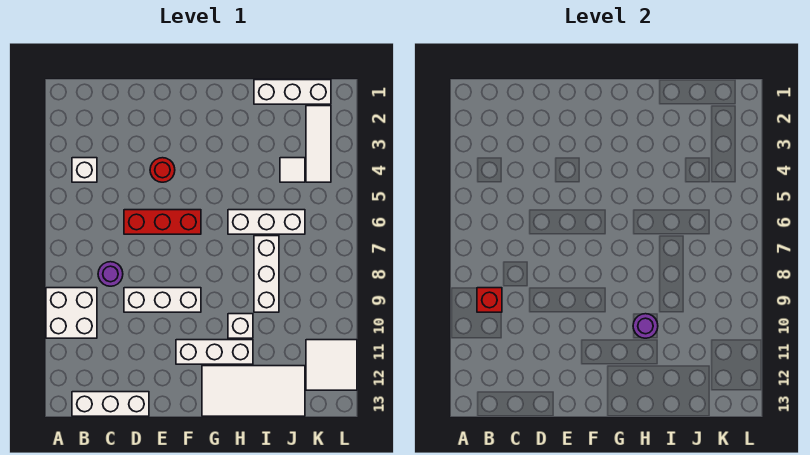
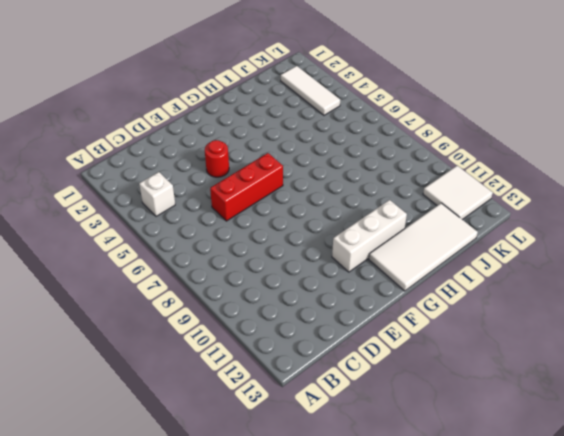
none -> white brick A9:B10 level 1
none -> white brick B13:D13 level 1
none -> purple round brick C8 level 1

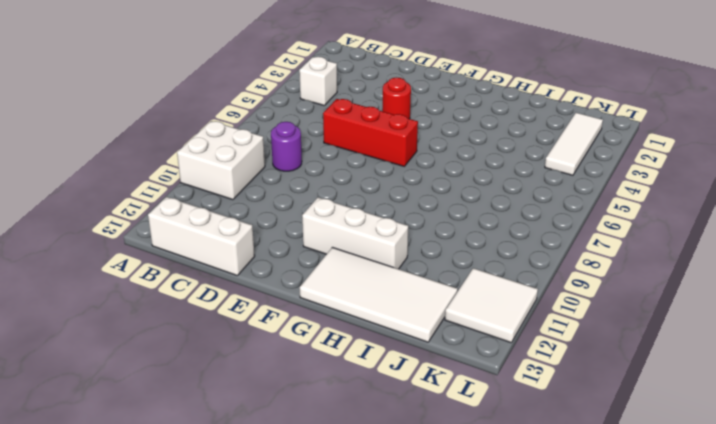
none -> white brick D9:F9 level 1
none -> white brick H6:J6 level 1
none -> white brick H10 level 1

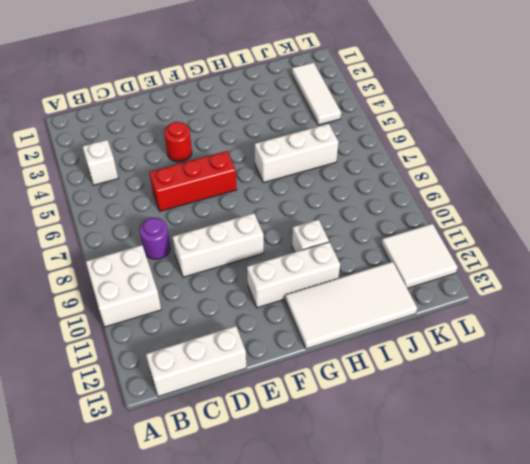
none -> white brick I1:K1 level 1
none -> white brick I7:I9 level 1
none -> white tile J4 level 1

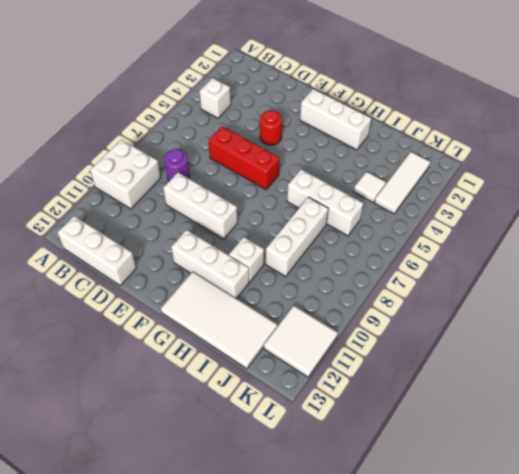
white brick F2:H2 level 1 -> white brick I1:K1 level 1
none -> red brick B9 level 2
none -> purple round brick H10 level 2

